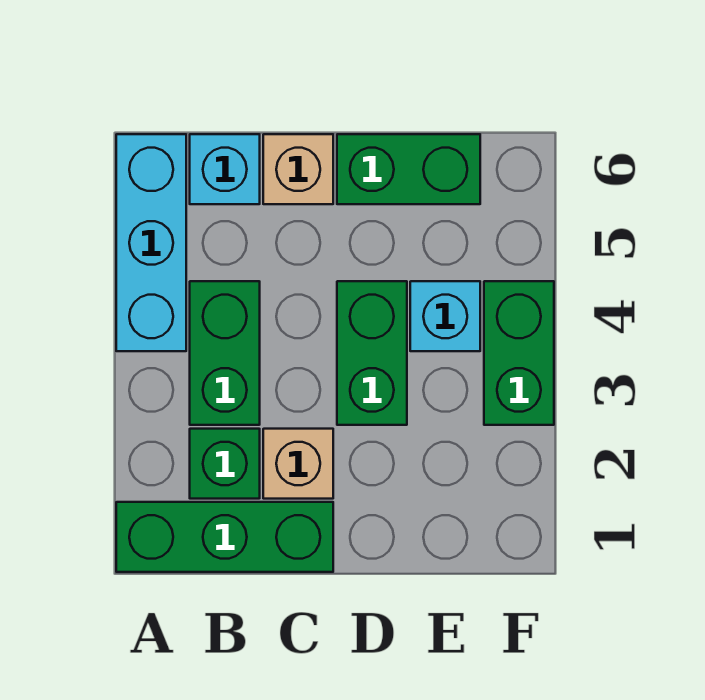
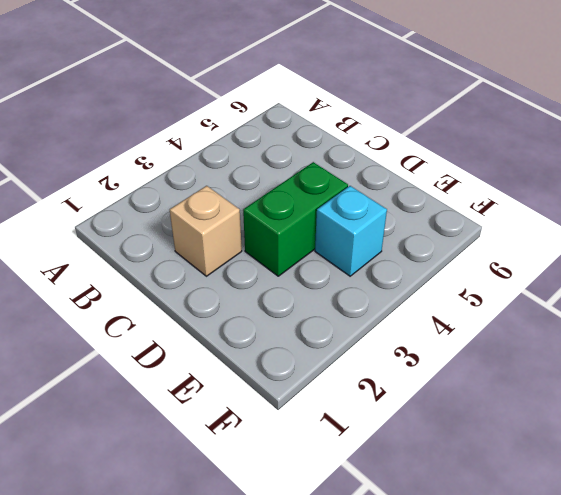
none -> green brick A1:C1 level 1
none -> cyan brick A4:A6 level 1

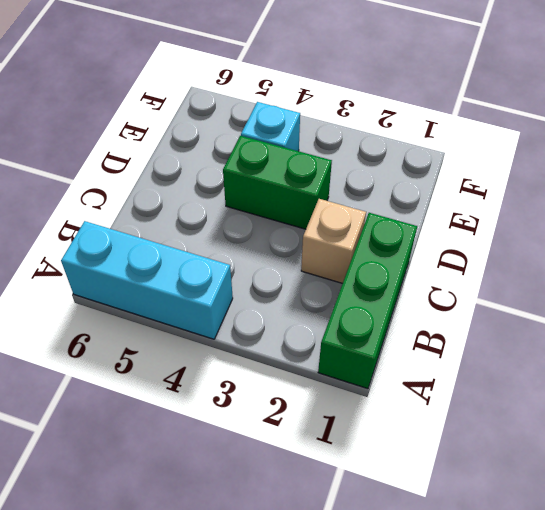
none -> green brick B2 level 1
none -> green brick B3:B4 level 1

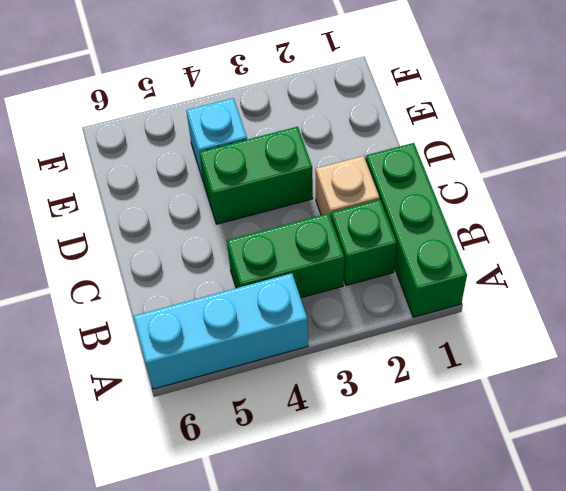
none -> cyan brick B6 level 1
none -> tan brick C6 level 1

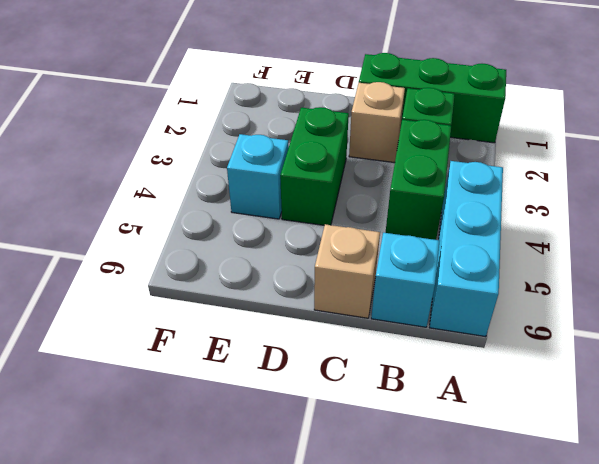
none -> green brick D6:E6 level 1
none -> green brick F3:F4 level 1

